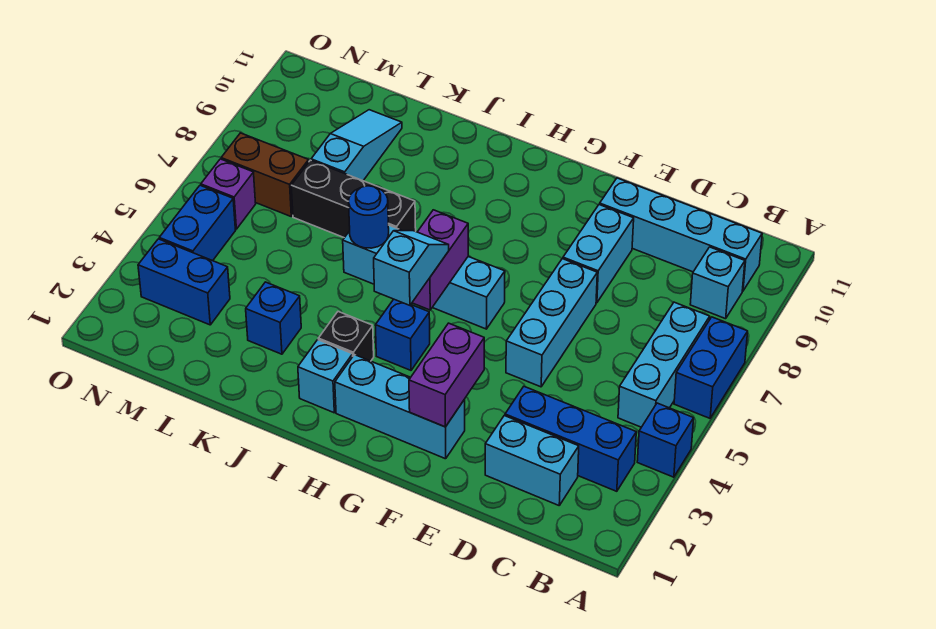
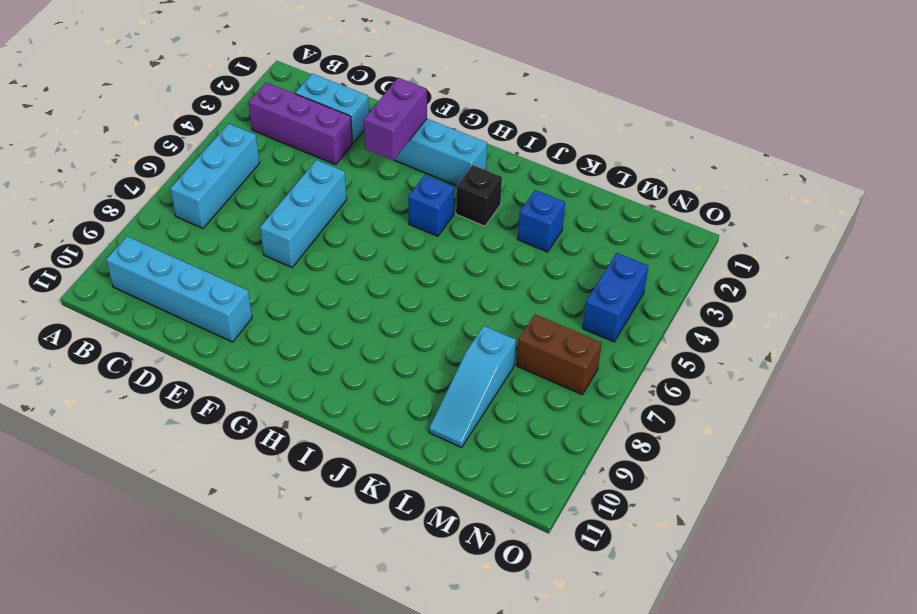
purple brick B3:D3 level 1 -> blue brick B3:D3 level 1
none -> blue brick A4 level 1
none -> blue brick A6:A7 level 1
none -> cyan brick B9 level 1

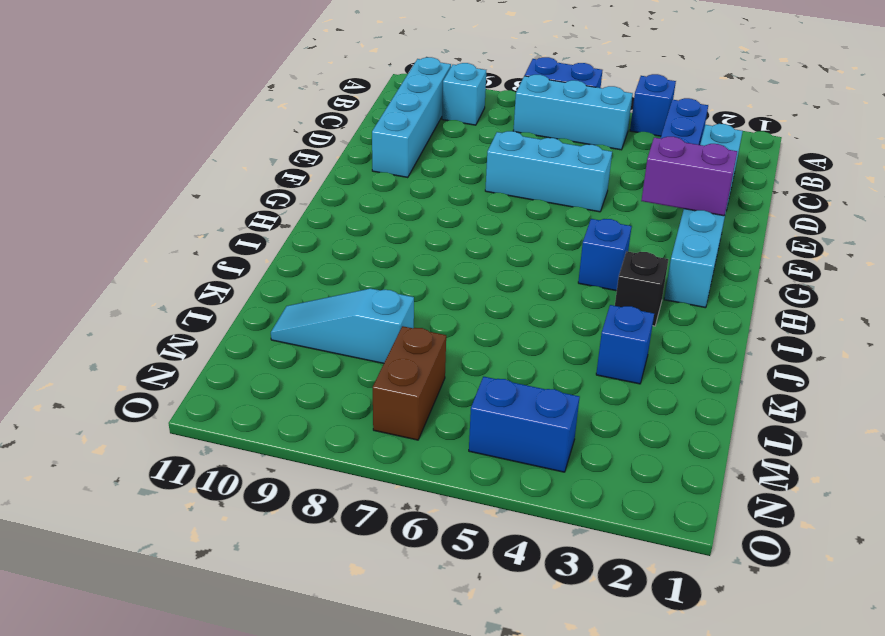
none -> cyan brick E8:E9 level 1
none -> cyan brick G6:J6 level 1
none -> cyan brick I2 level 1

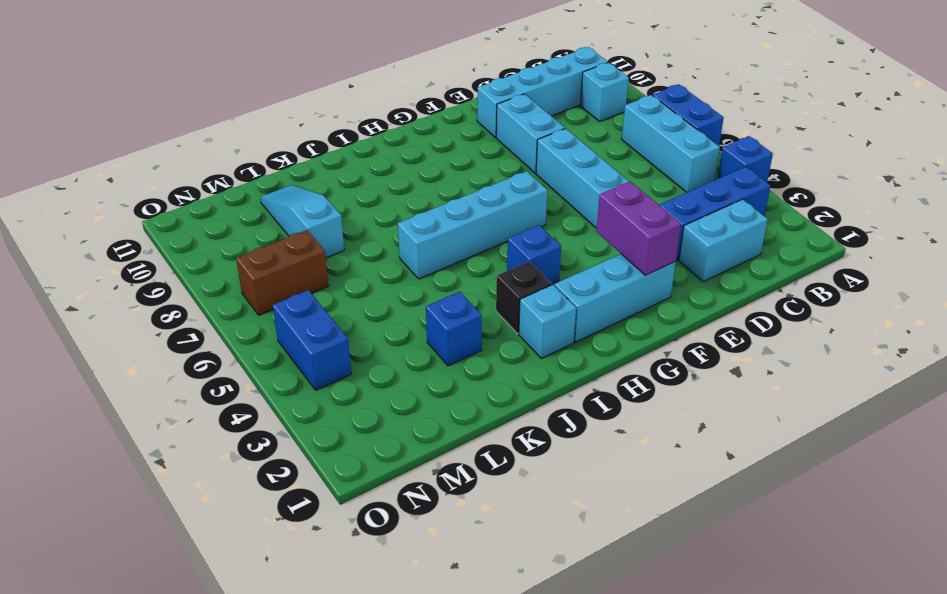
none -> black brick J7:L7 level 1
none -> blue brick M3:N3 level 1
none -> purple brick N6 level 1

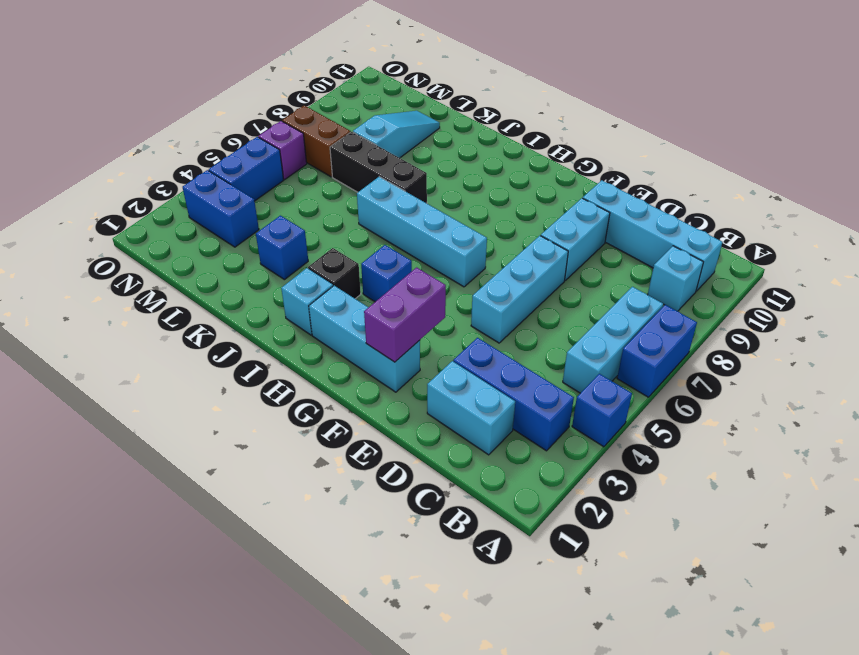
none -> purple brick H5:H6 level 2
none -> blue round brick J6 level 2
none -> cyan slope H4:H5 level 3 top 4

